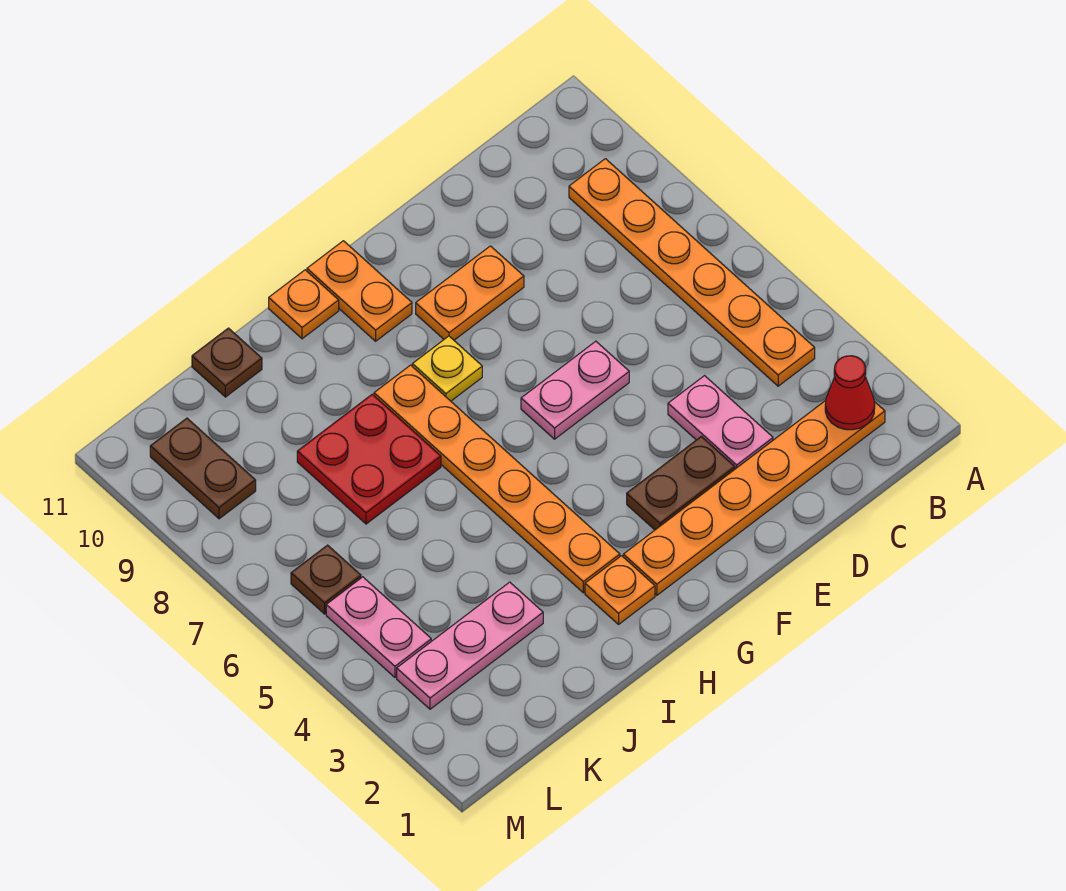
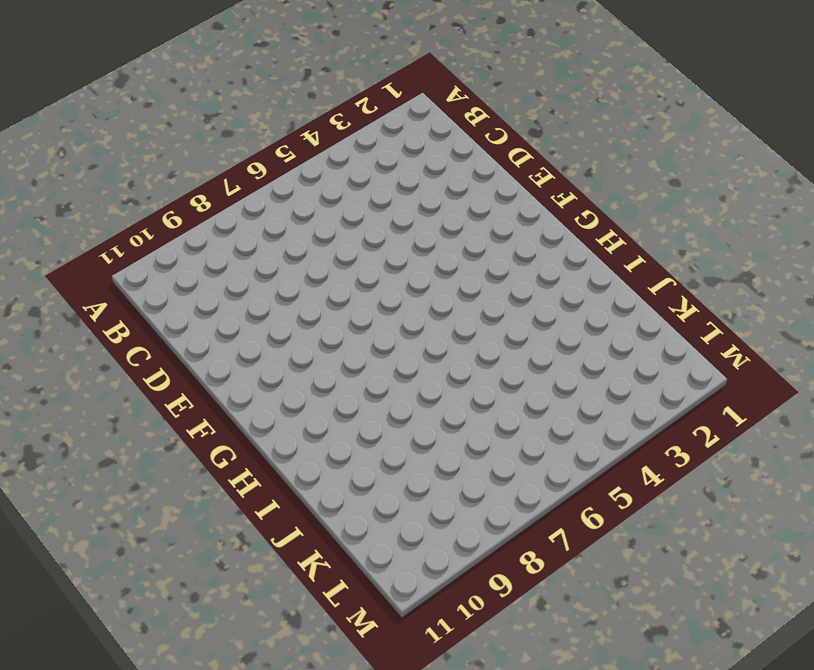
none -> orange plate B2:G2 level 1
none -> orange plate B4:B9 level 1
none -> pink plate D3:D4 level 1

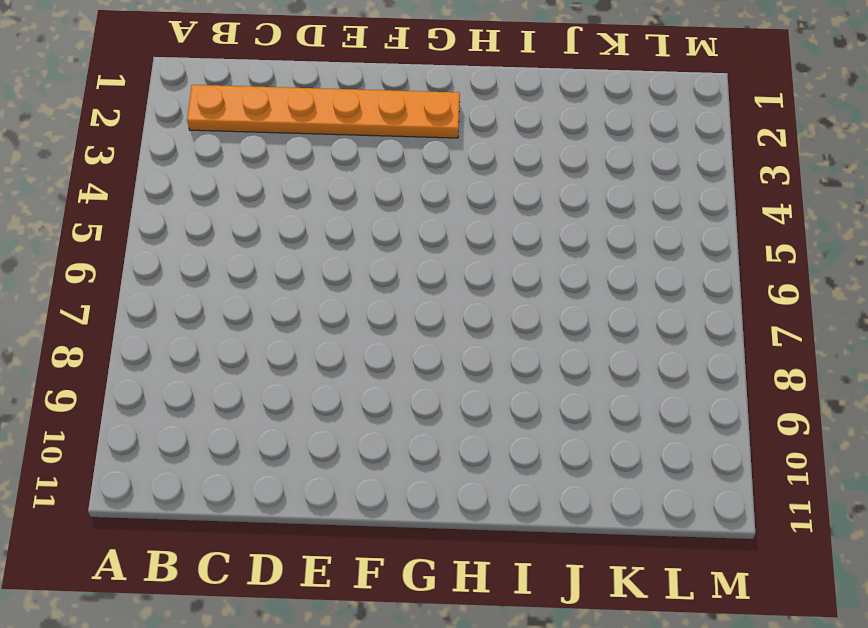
none -> orange plate B4:B9 level 1
none -> pink plate D3:D4 level 1
none -> brown plate E3:F3 level 1

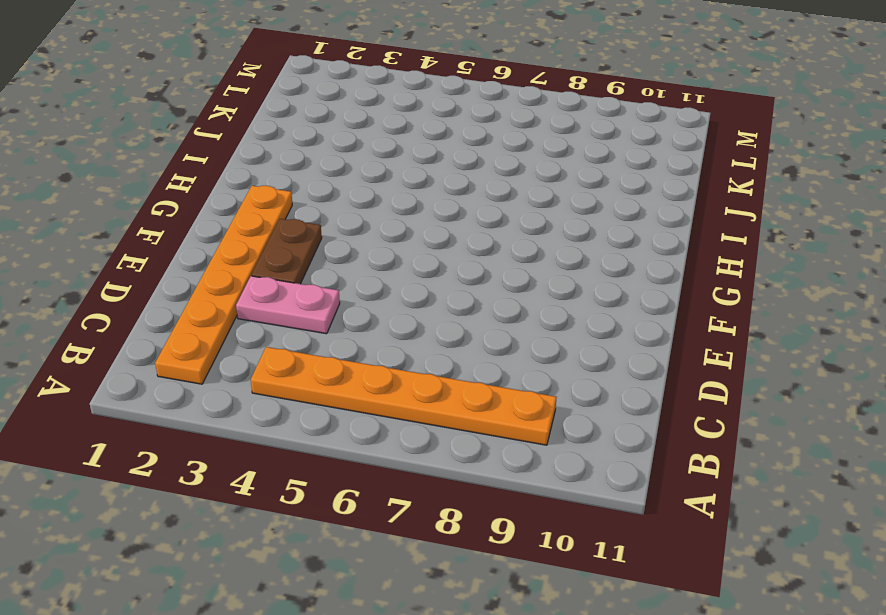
none -> pink plate E6:F6 level 1
none -> orange plate E9:F9 level 1
none -> yellow plate G8 level 1

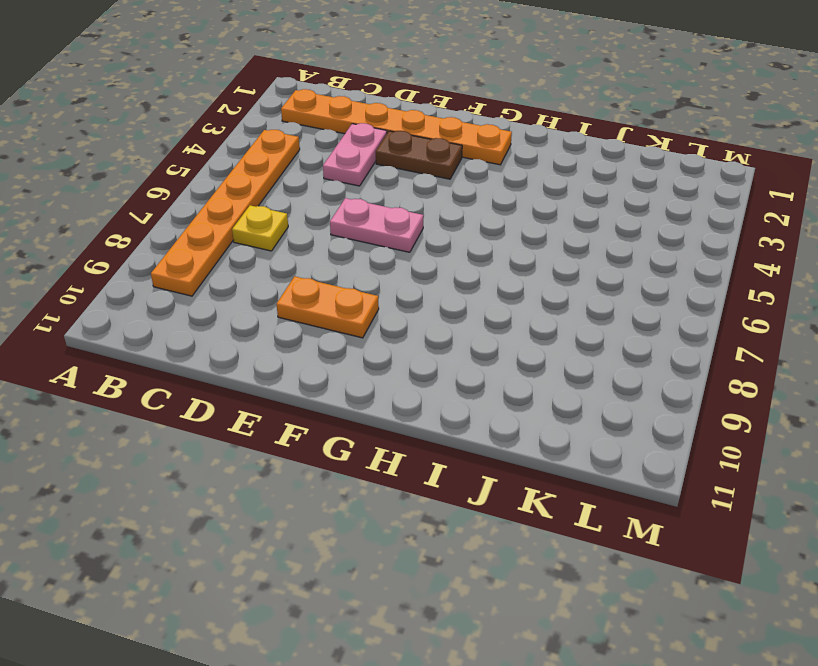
yellow plate C7 level 1 -> yellow plate G8 level 1
none -> orange plate G10:G11 level 1
none -> orange plate H2 level 1
none -> orange plate H3:H8 level 1

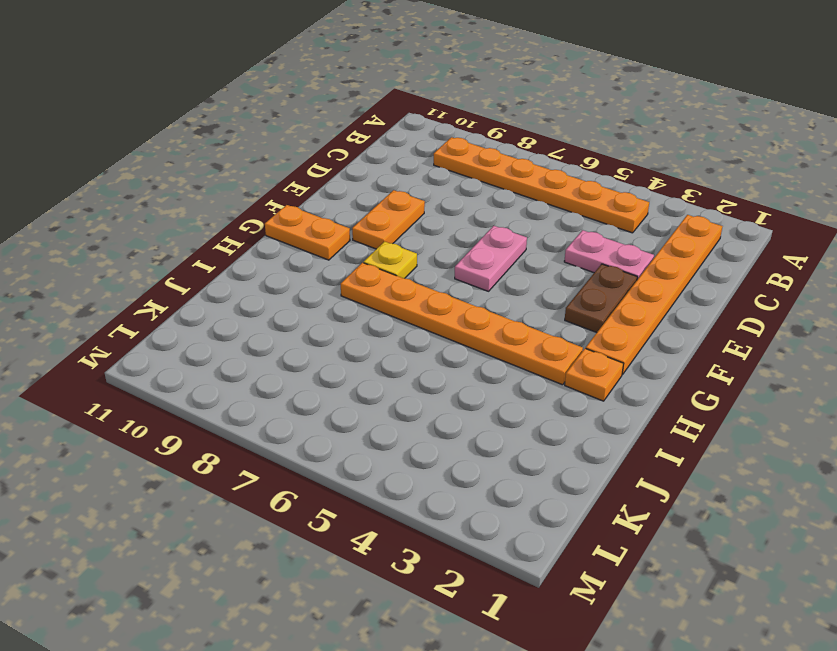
none -> orange plate H11 level 1
none -> red plate I7:J8 level 1
none -> pink plate J3:L3 level 1

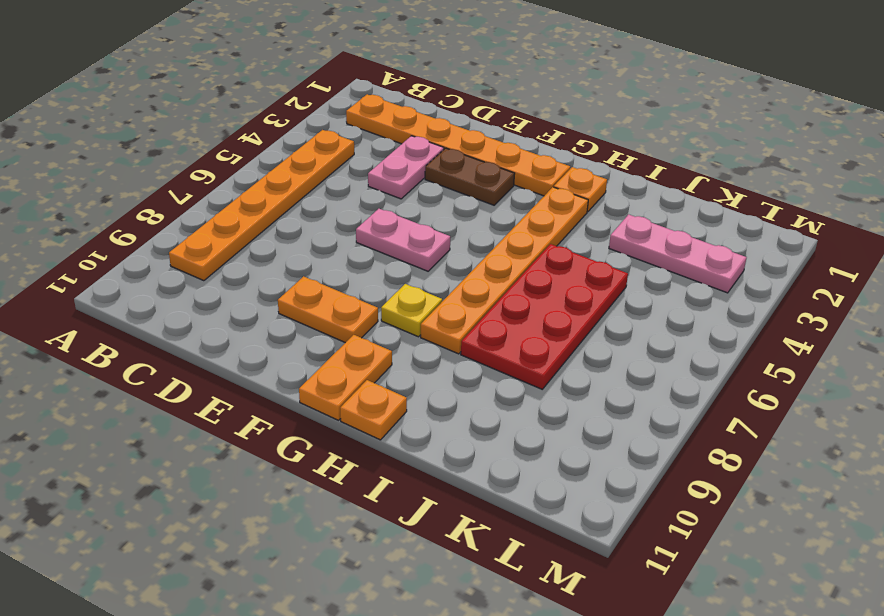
red plate I5:J8 level 1 -> red plate I7:J8 level 1
none -> brown plate J11 level 1
none -> pink plate L4:L5 level 1
none -> brown plate L6 level 1

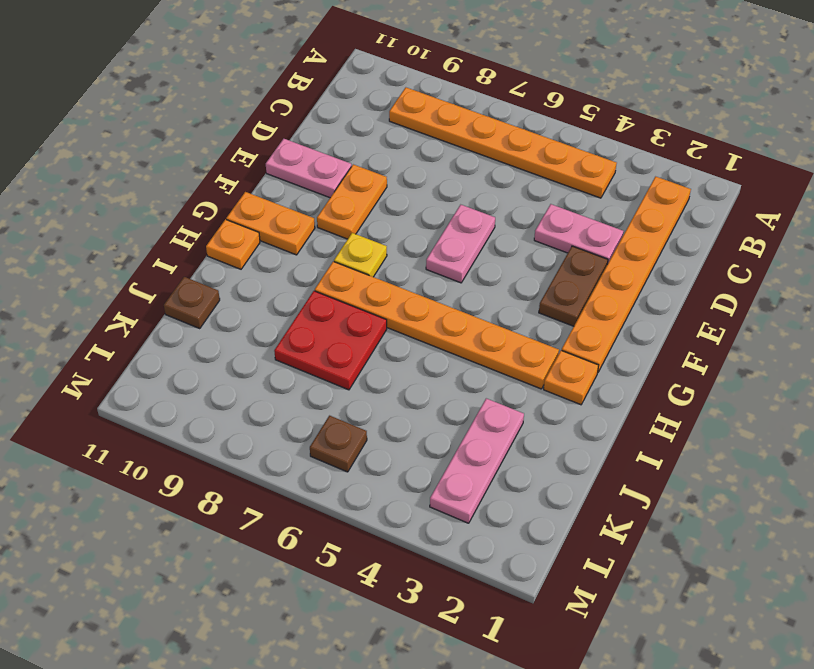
pink plate E10:E11 level 1 -> pink plate L4:L5 level 1
none -> brown plate L9:L10 level 1
none -> red cone B2 level 2

